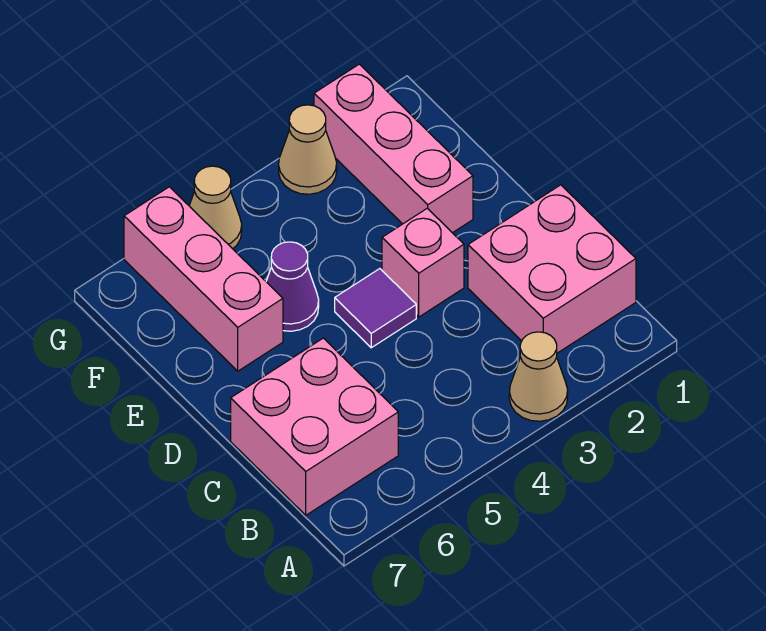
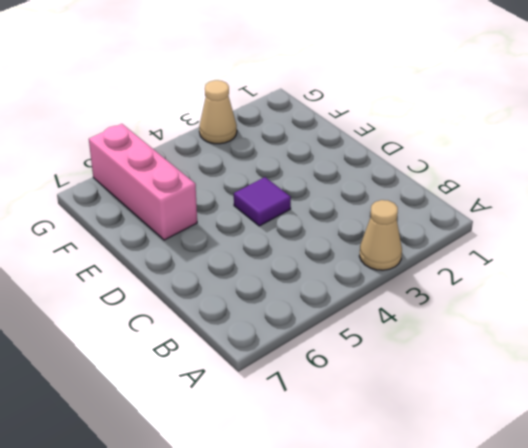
none -> pink brick B1:C2 level 1
none -> pink brick B6:C7 level 1

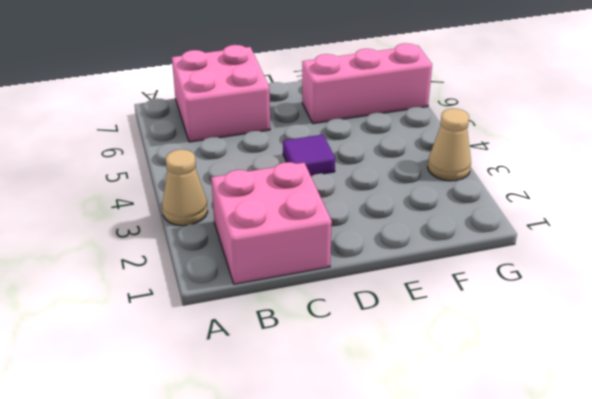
none -> pink brick D3 level 1
none -> pink brick E2:G2 level 1

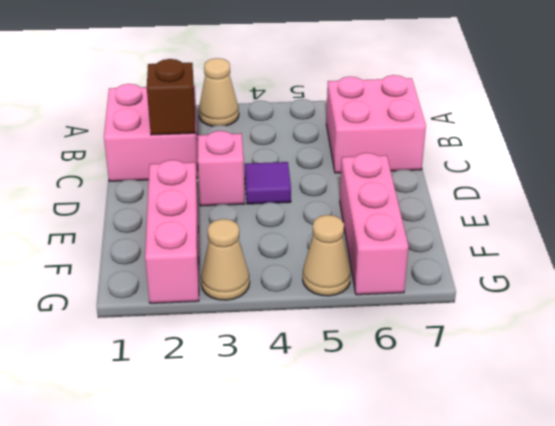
brown brick C2 level 2 -> none
none -> purple cone E5 level 1

